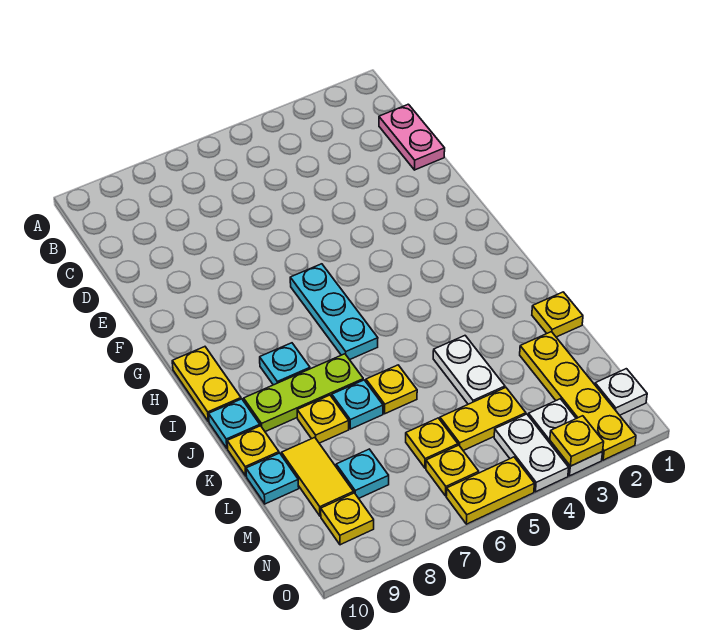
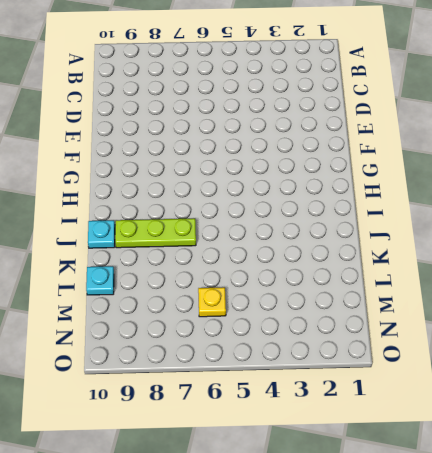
none -> pink plate C1:D1 level 1
none -> cyan plate G6:I6 level 1
none -> yellow plate H10:I10 level 1

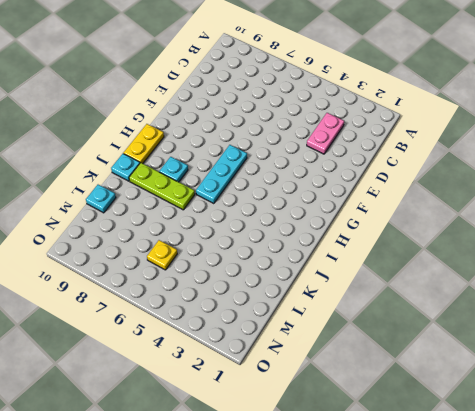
pink plate C3:D3 level 1 -> pink plate C1:D1 level 1
none -> yellow plate K1 level 1
none -> white plate K4:L4 level 1
none -> yellow plate K6 level 1

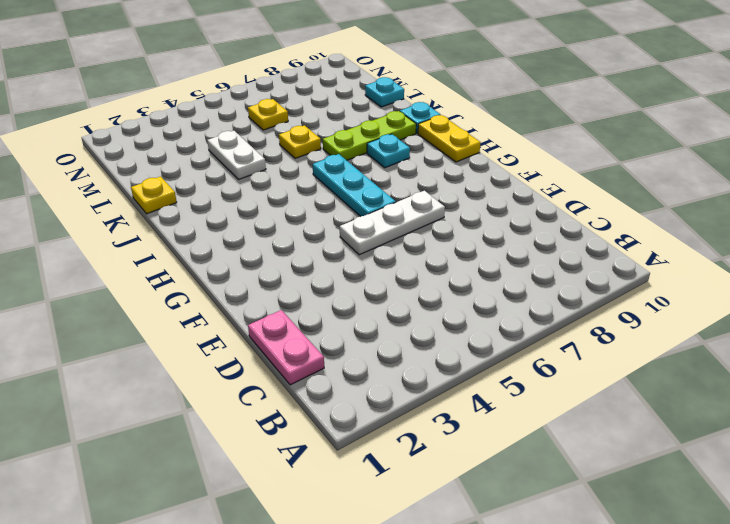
white plate F5:F7 level 1 -> none
none -> cyan plate K7 level 1
none -> yellow plate K8 level 1
none -> yellow plate K10 level 1

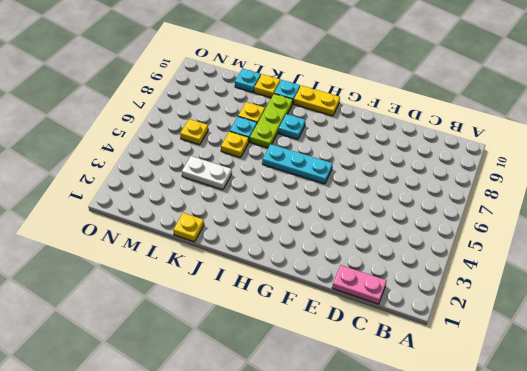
none -> yellow plate L2:O2 level 1
none -> yellow tile L9:M9 level 1
none -> yellow plate M4:M5 level 1

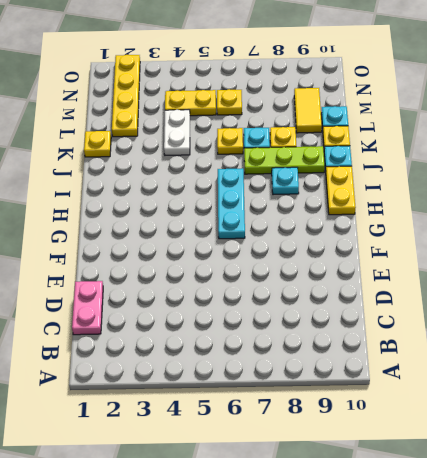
none -> cyan plate M8 level 1
none -> white plate N1 level 1
none -> white plate N3:O3 level 1

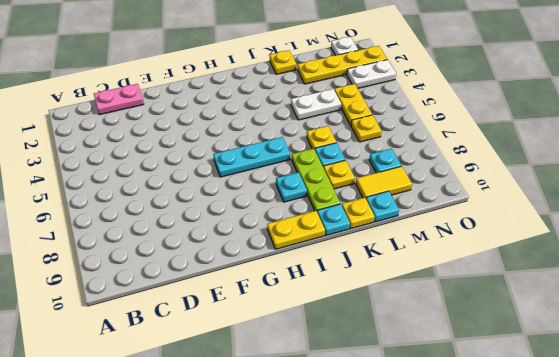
none -> white plate N4:O4 level 1
none -> yellow plate N6 level 1
none -> yellow plate N9 level 1

